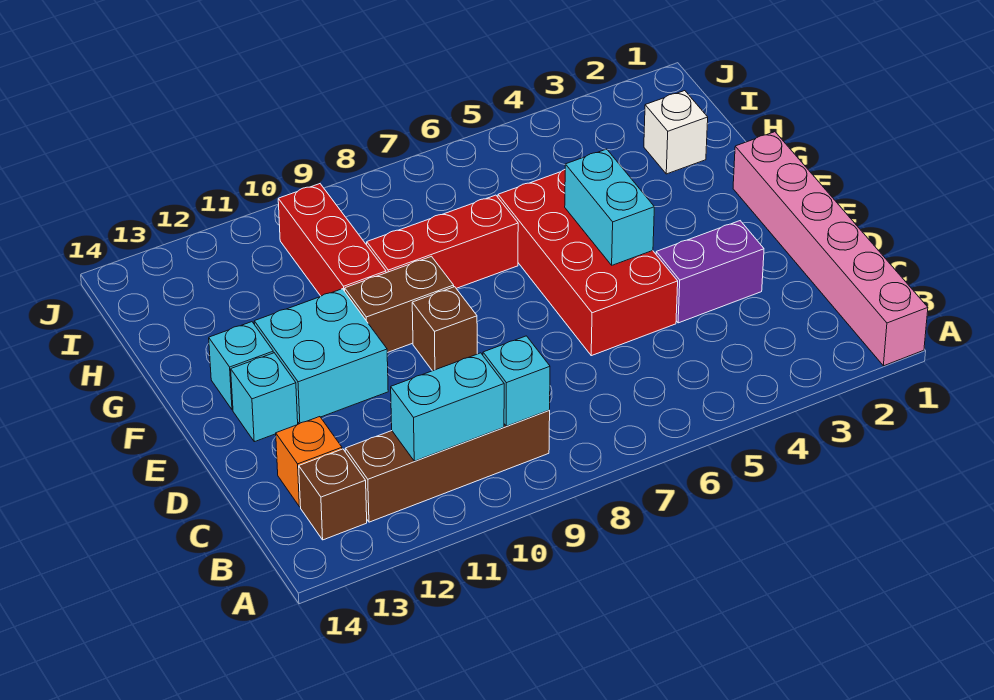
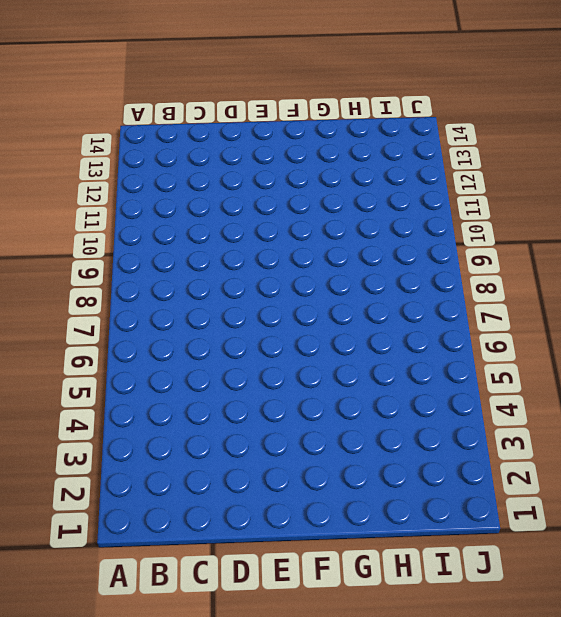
none -> pink brick A1:F1 level 1
none -> brown brick B9:B12 level 1
none -> brown brick B13 level 1

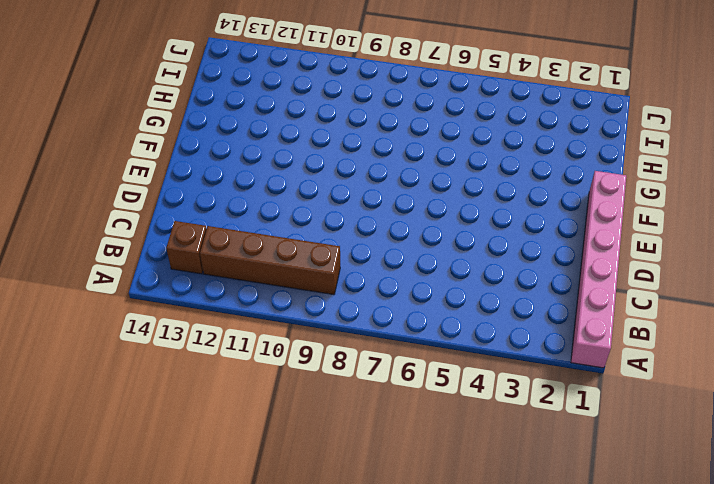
none -> orange brick C13 level 1
none -> purple brick D3:D4 level 1
none -> red brick D5:G6 level 1

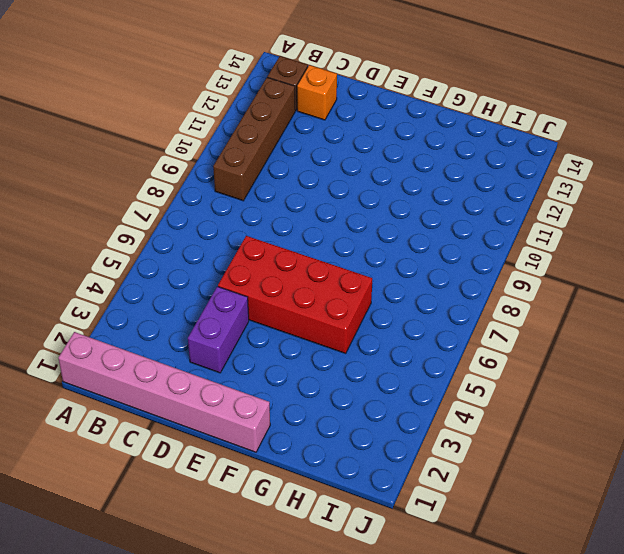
none -> brown brick E9 level 1
none -> cyan brick E11:F12 level 1
none -> cyan brick E13 level 1

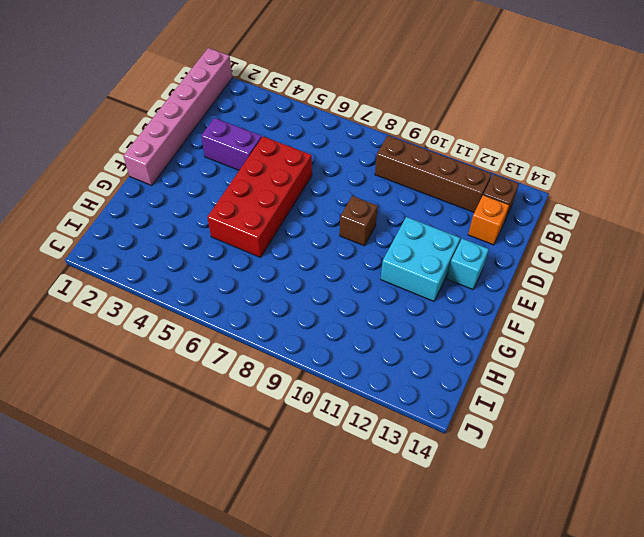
none -> brown brick F9:F10 level 1
none -> cyan brick F13 level 1
none -> red brick G7:G9 level 1

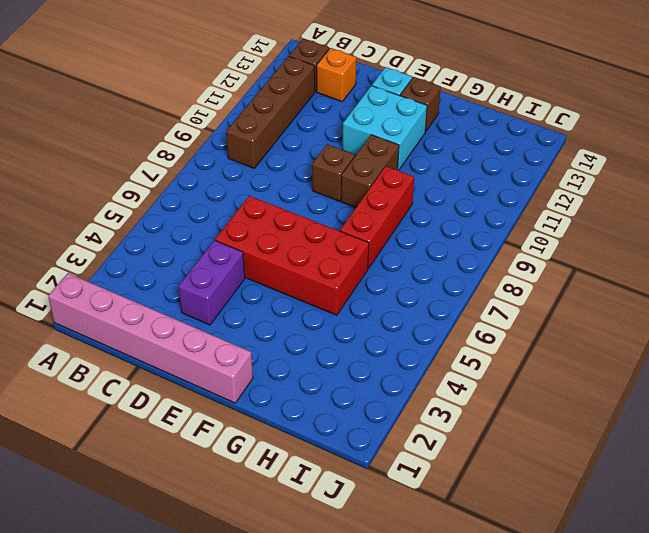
brown brick F13 level 1 -> cyan brick F13 level 1
none -> red brick G10:I10 level 1
none -> white brick H2 level 1
none -> cyan brick B9 level 2

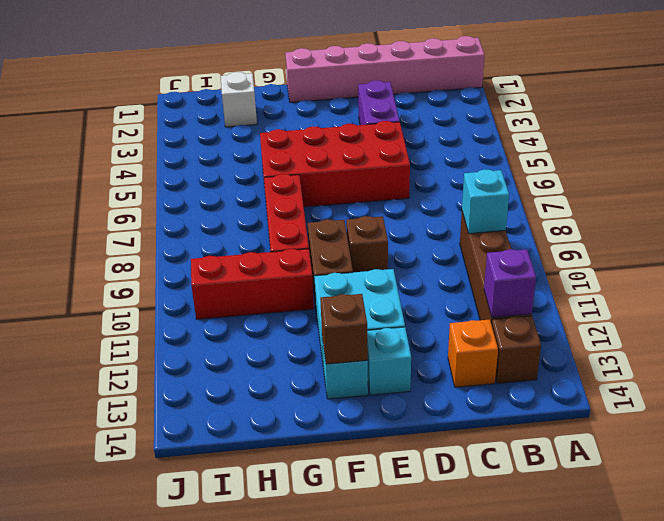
purple brick B12 level 2 -> none
brown brick F13 level 2 -> none
none -> cyan brick B10:B11 level 2
none -> cyan brick E5:F5 level 2

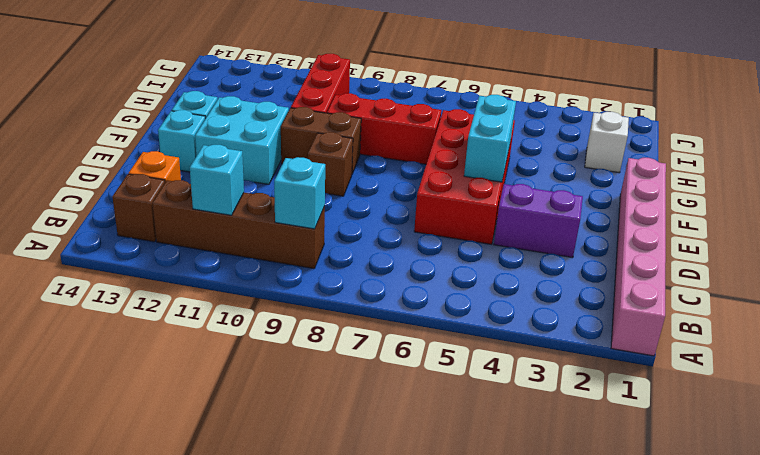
cyan brick B11 level 2 -> cyan brick B10:B11 level 2

